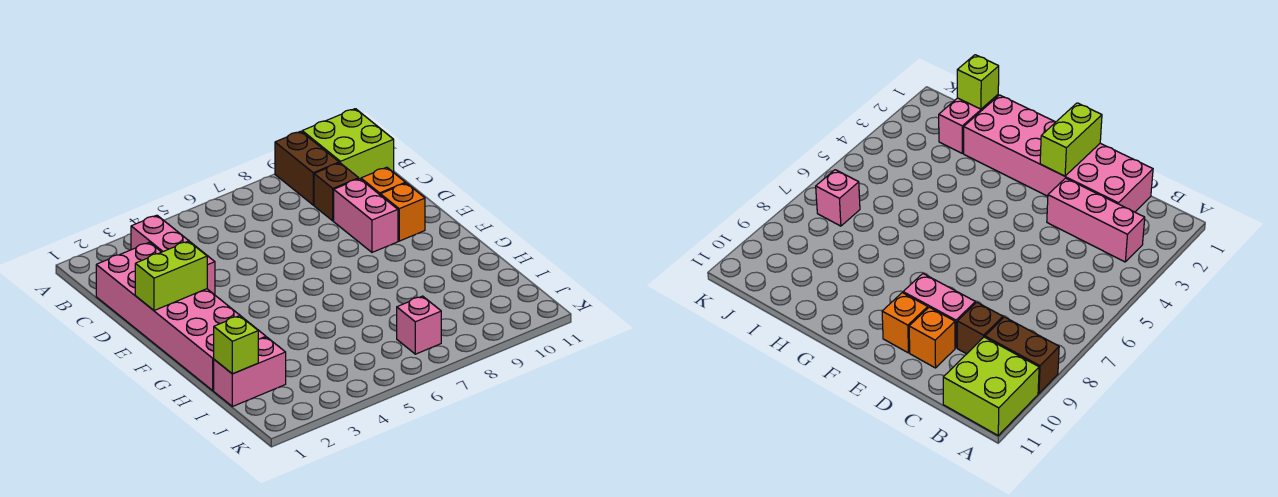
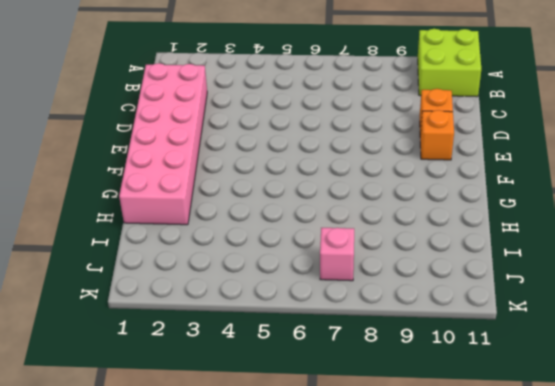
none -> brown brick A9:B9 level 1
none -> pink brick B3:D3 level 1
none -> brown brick C9 level 1

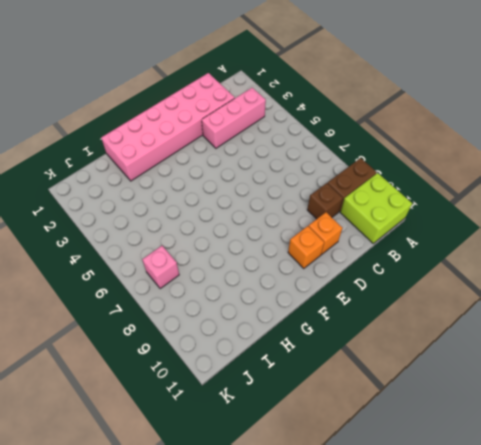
none -> pink brick D9:E9 level 1
none -> pink brick I1:I2 level 1
none -> lime brick E1:E2 level 2

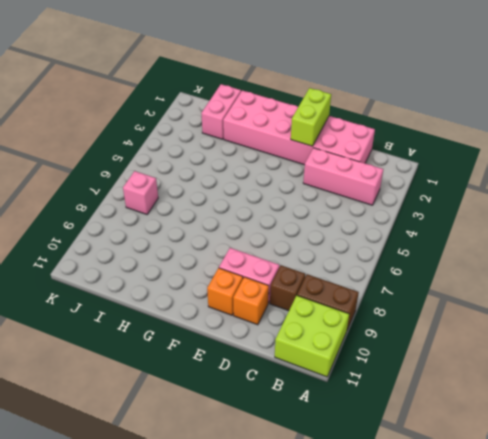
none -> lime brick I1 level 2

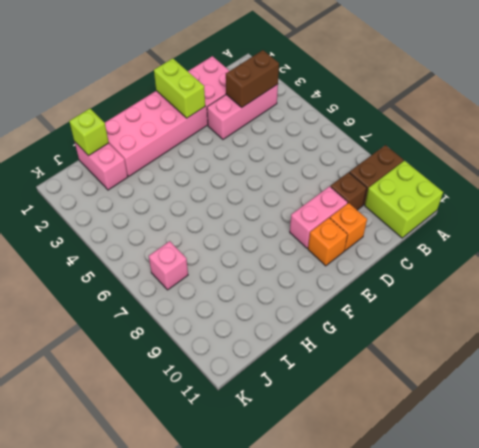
brown brick B3:C3 level 2 -> none

